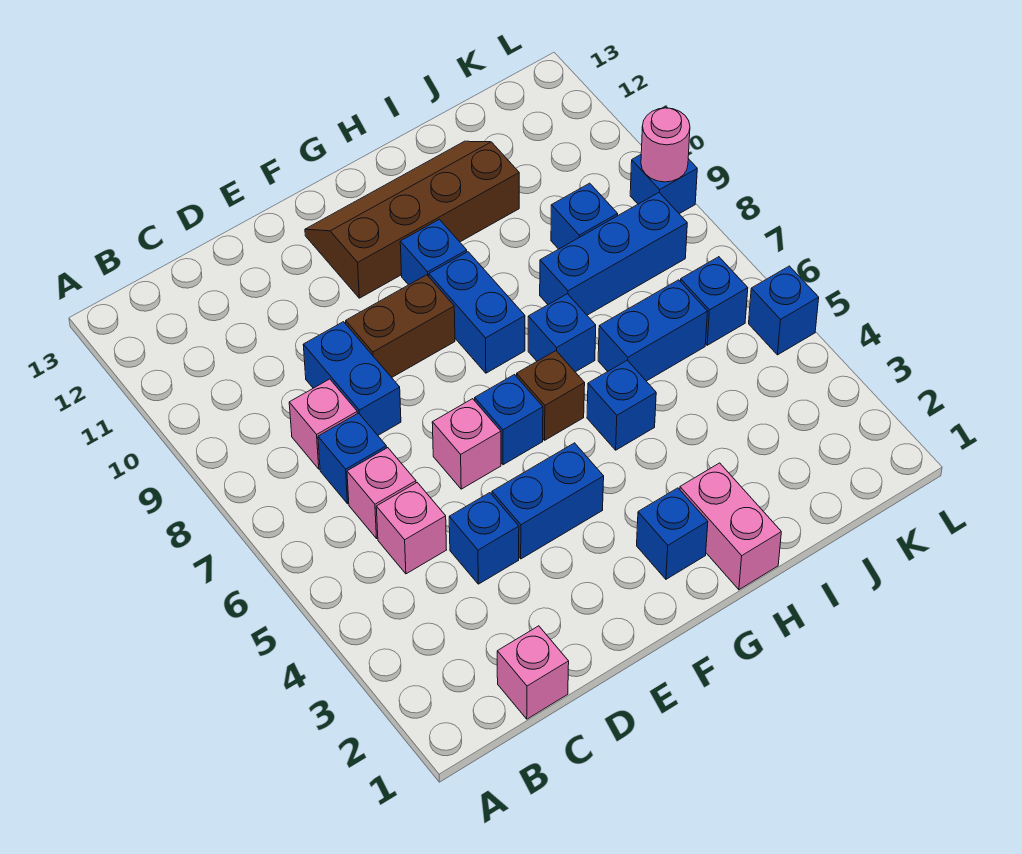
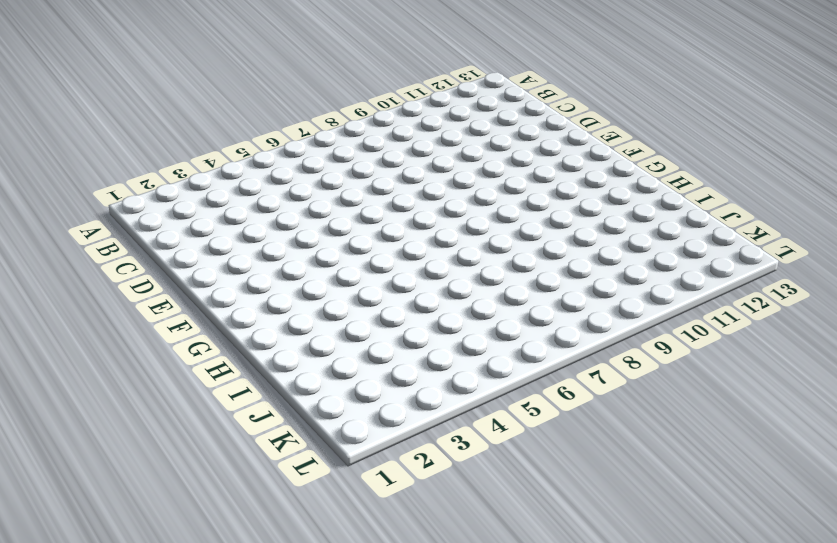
none -> pink brick C1 level 1
none -> pink brick C5 level 1
none -> pink brick C6 level 1

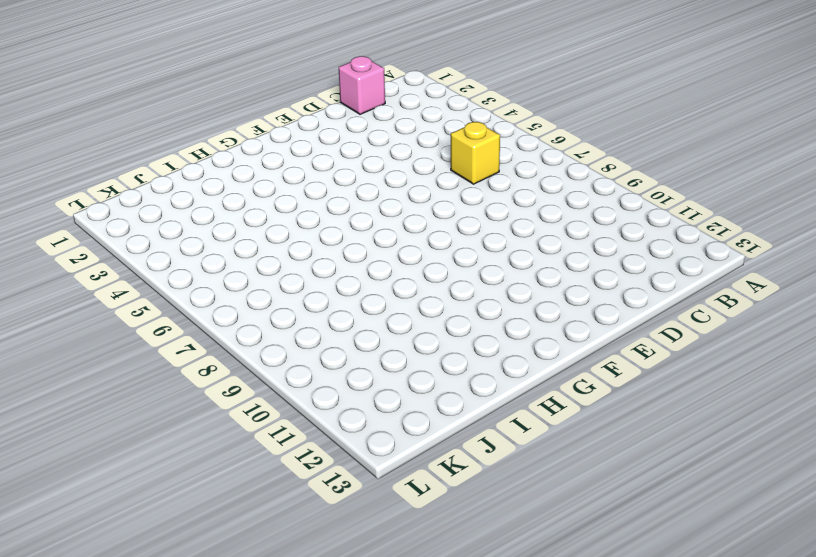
yellow brick C6 level 1 -> pink brick C6 level 1
none -> pink brick C5 level 1
none -> blue brick C7 level 1
none -> pink brick C8 level 1

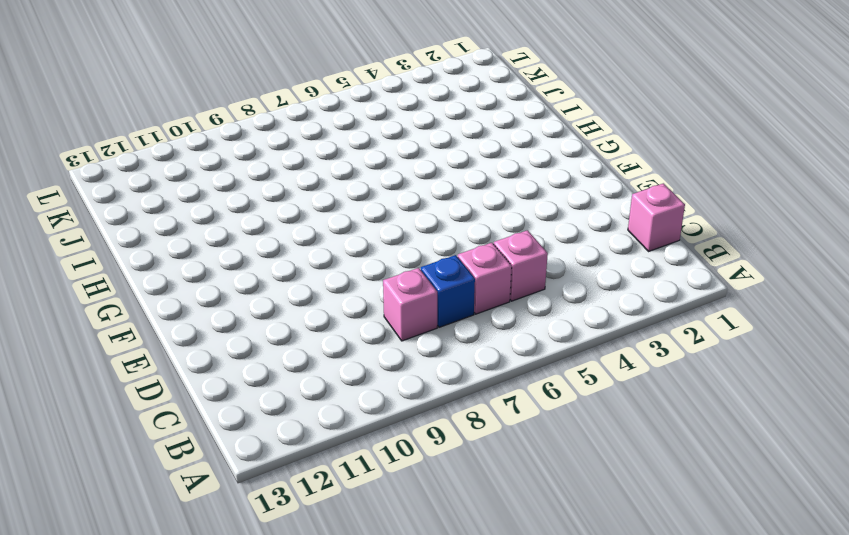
none -> blue brick D4 level 1
none -> blue brick D8:D9 level 1
none -> blue brick E4:F4 level 1

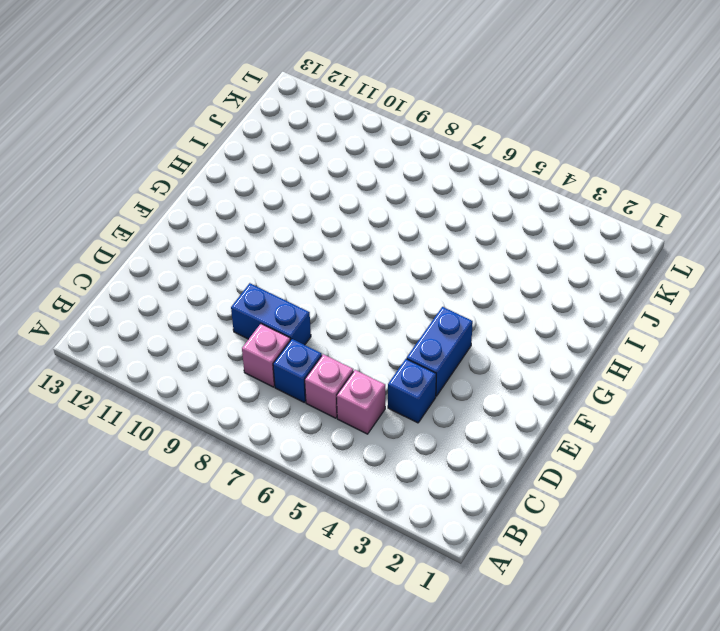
none -> pink brick C1 level 1
none -> pink brick E6 level 1
none -> brown brick E9:F9 level 1

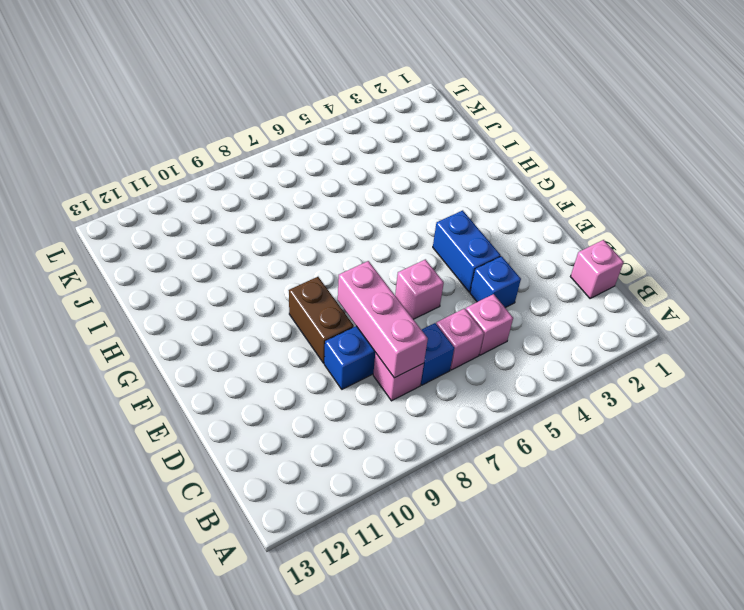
pink brick C8:E8 level 2 -> none
none -> blue brick F6 level 1
none -> brown slope F11:I12 level 1 top 11
none -> blue brick G2 level 1

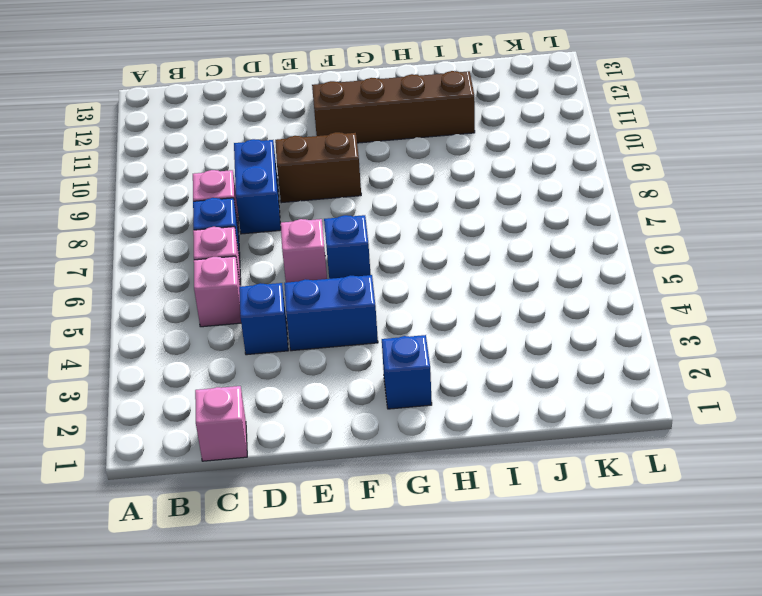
none -> brown brick G6 level 1
none -> blue brick G8:G9 level 1
none -> blue brick G10 level 1

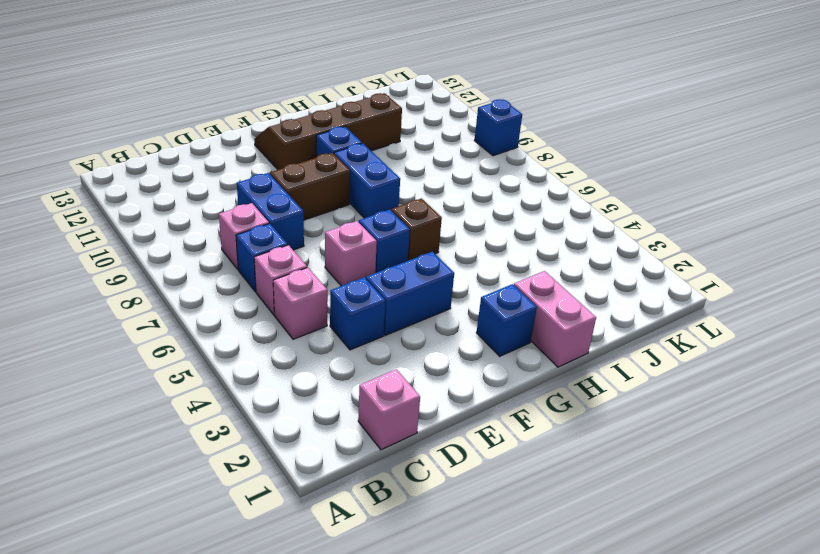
none -> blue brick H5 level 1
none -> blue brick H7 level 1
none -> blue brick I6:J6 level 1

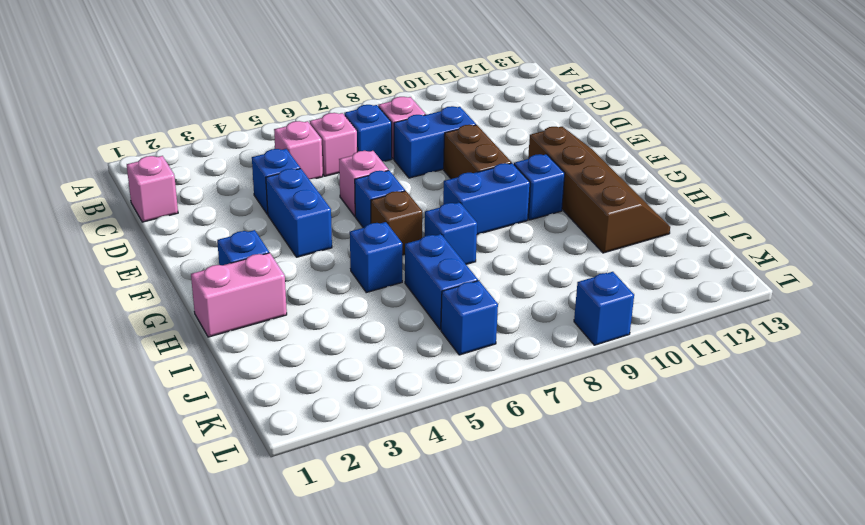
none -> blue brick I8:K8 level 1
none -> blue brick J9 level 1
none -> blue brick L5 level 1

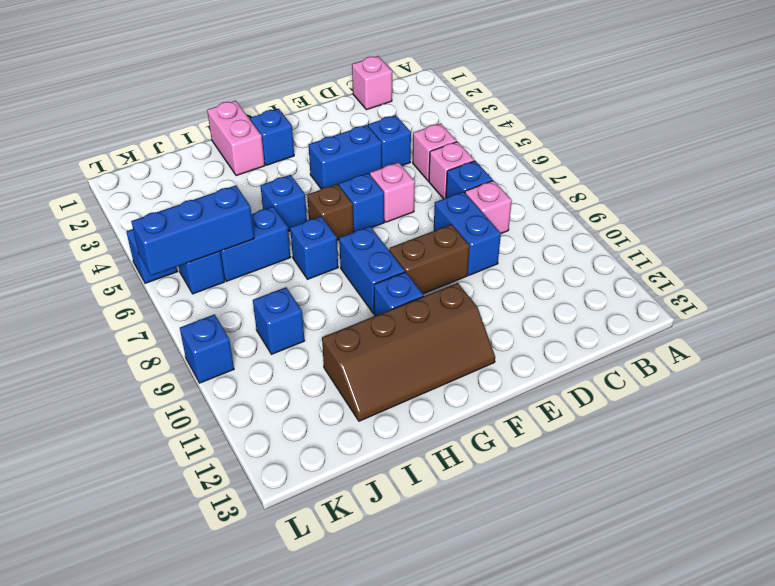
blue brick J6:L6 level 2 -> blue brick I8:K8 level 1
none -> pink round brick L9 level 2

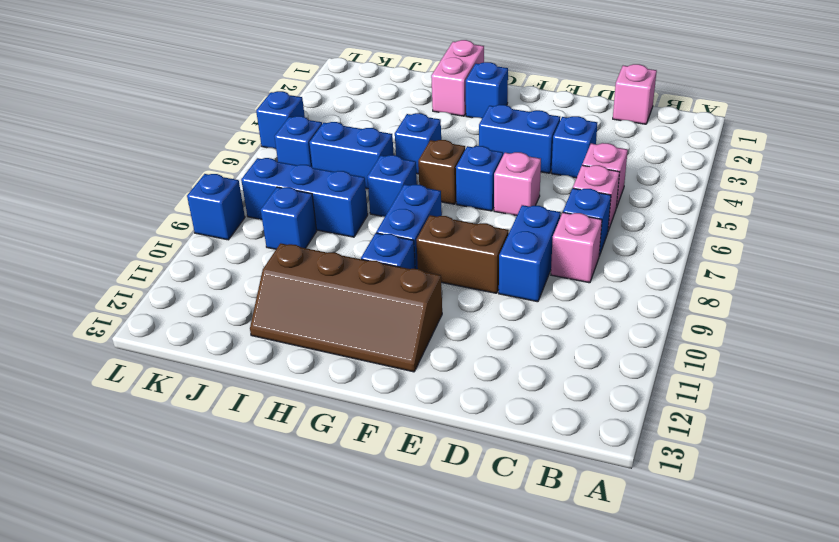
none -> pink round brick L9 level 2

